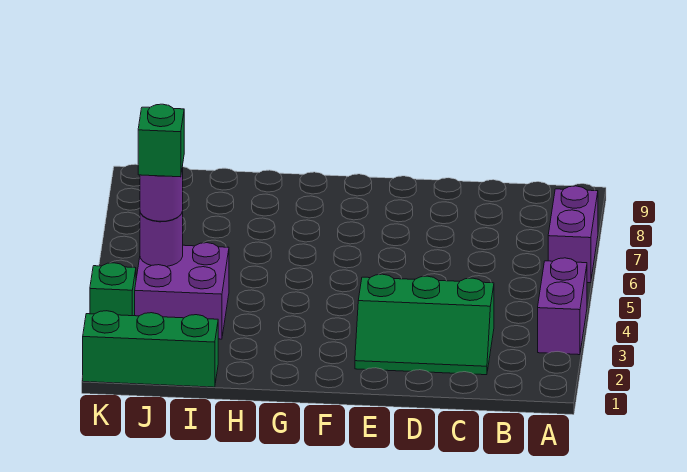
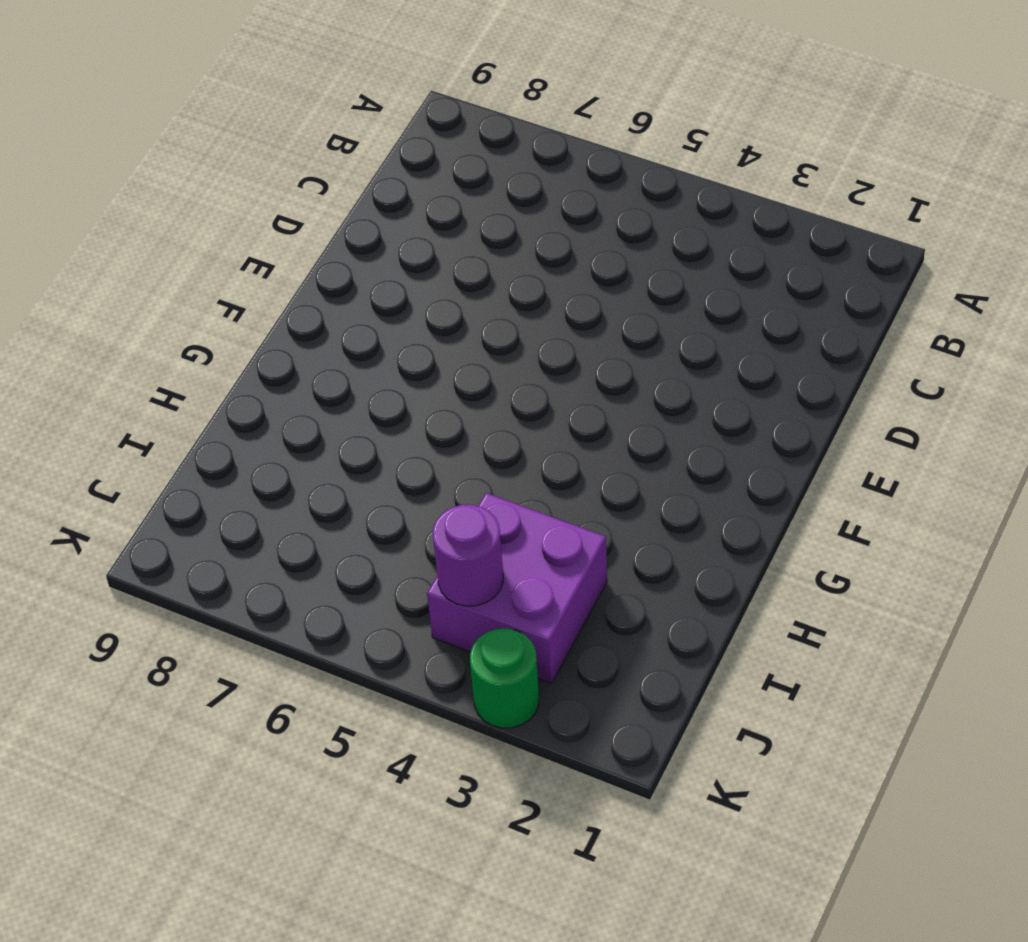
green round brick K3 level 1 -> green brick K3 level 1
none -> purple brick A3:A4 level 1
none -> purple brick A6:A7 level 1

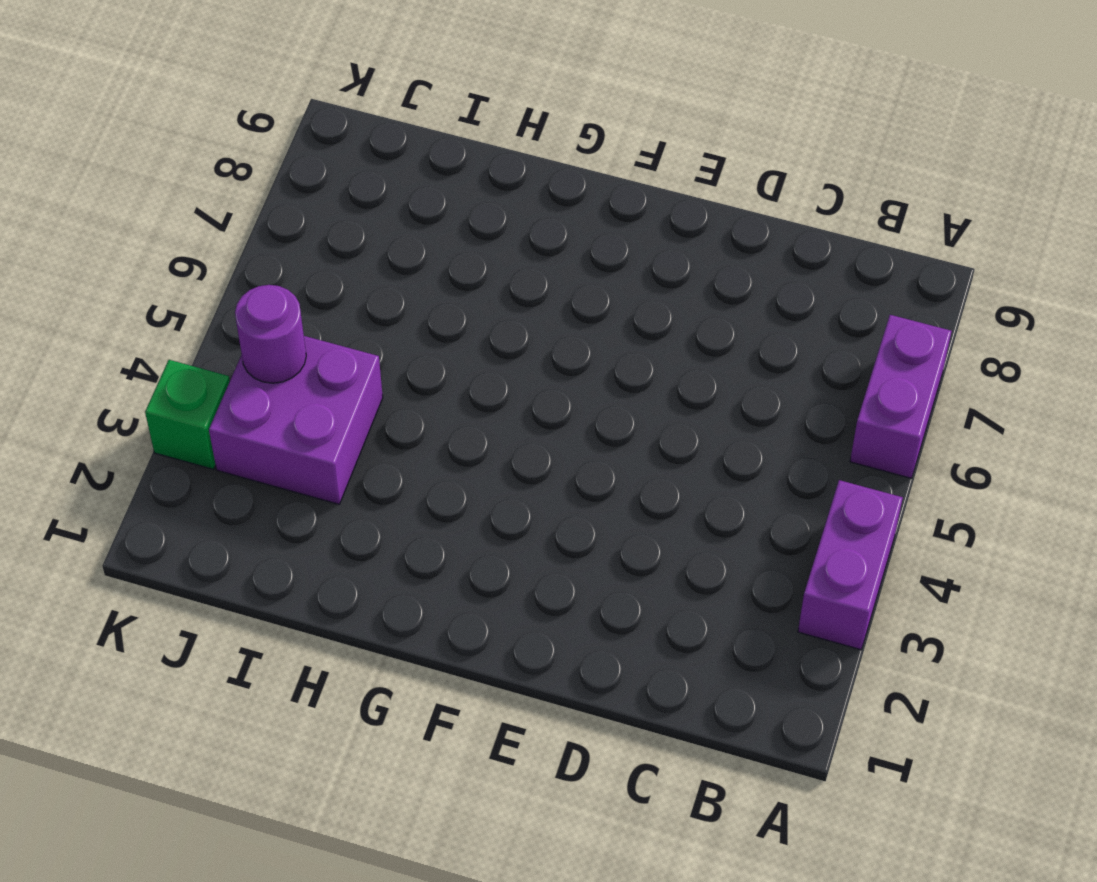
none -> green slope C2:E3 level 1 top 3
none -> green brick I1:K1 level 1

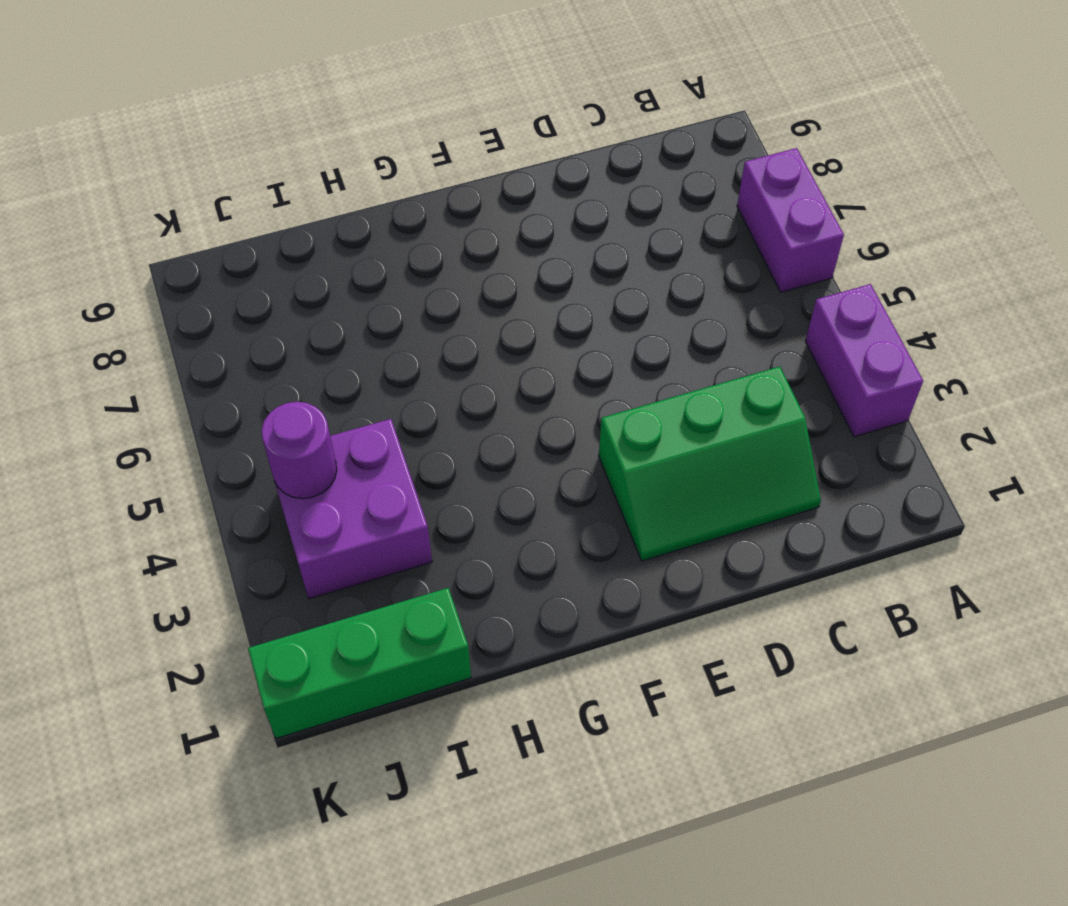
none -> green brick K3 level 1
none -> purple round brick J4 level 3

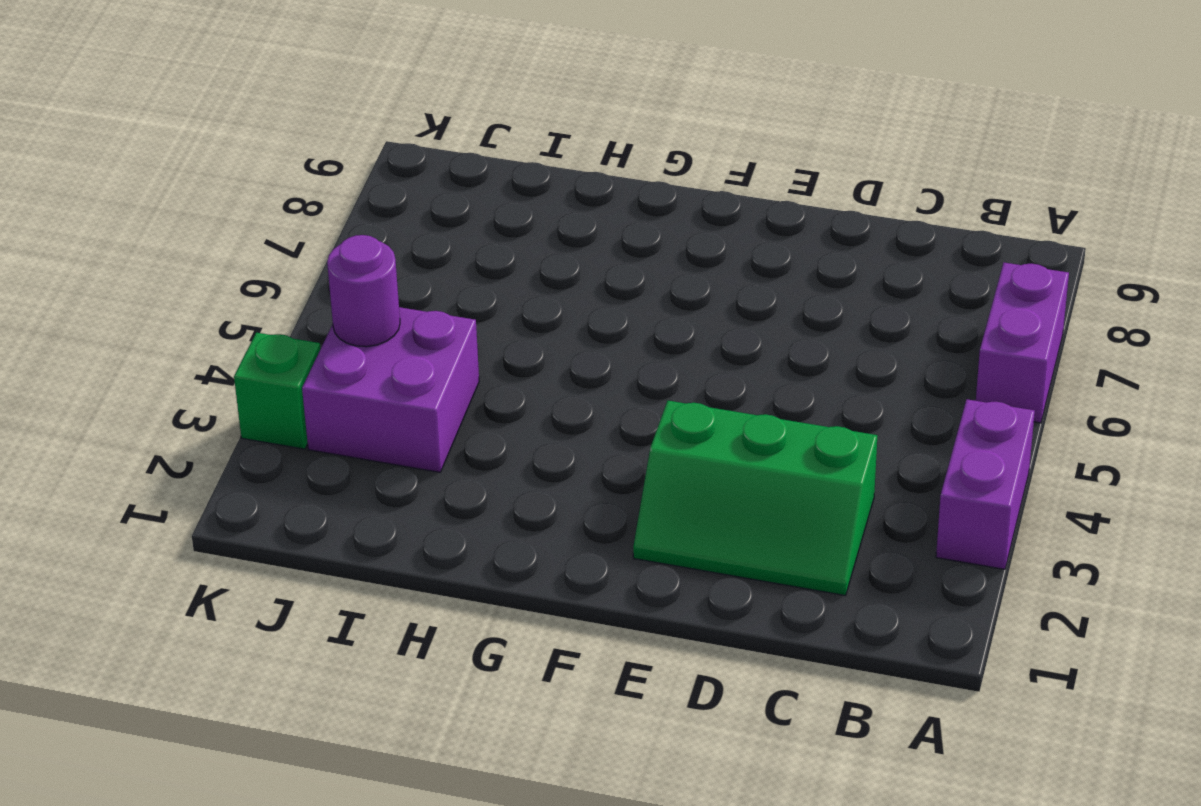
none -> green brick I1:K1 level 1
none -> purple round brick J4 level 3

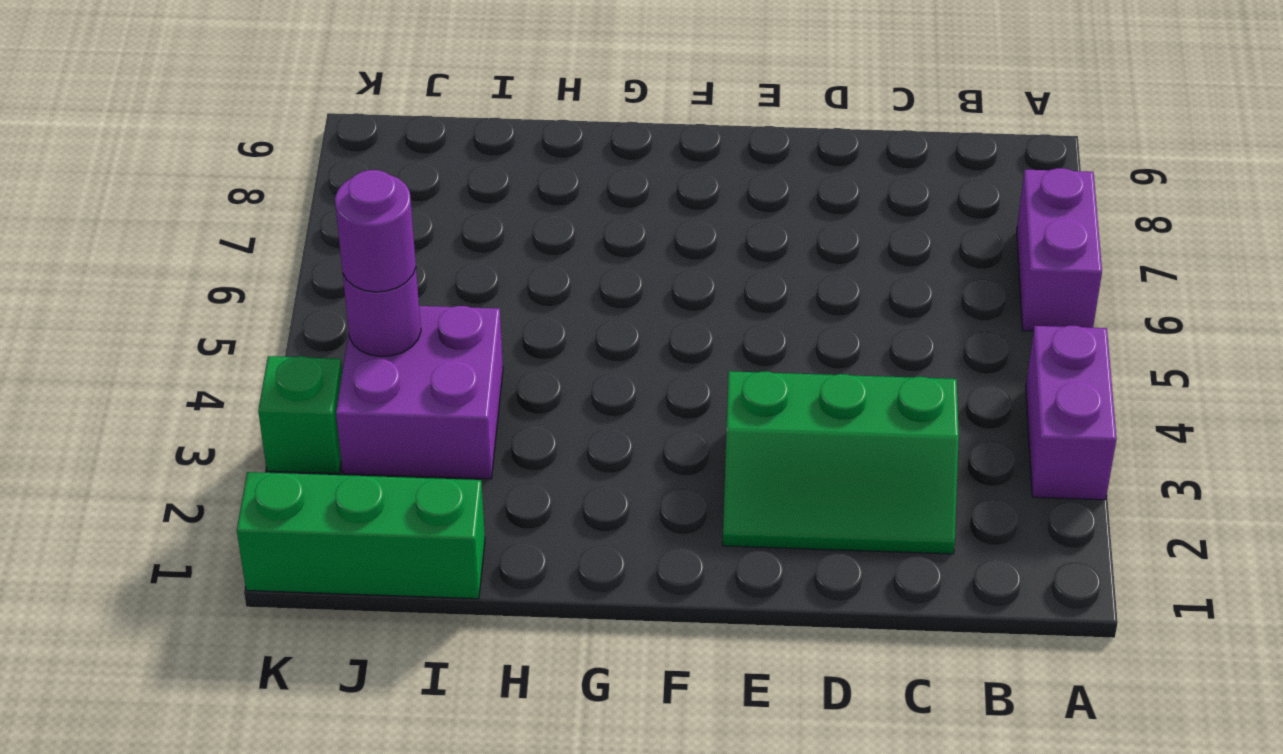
none -> green brick J4 level 4

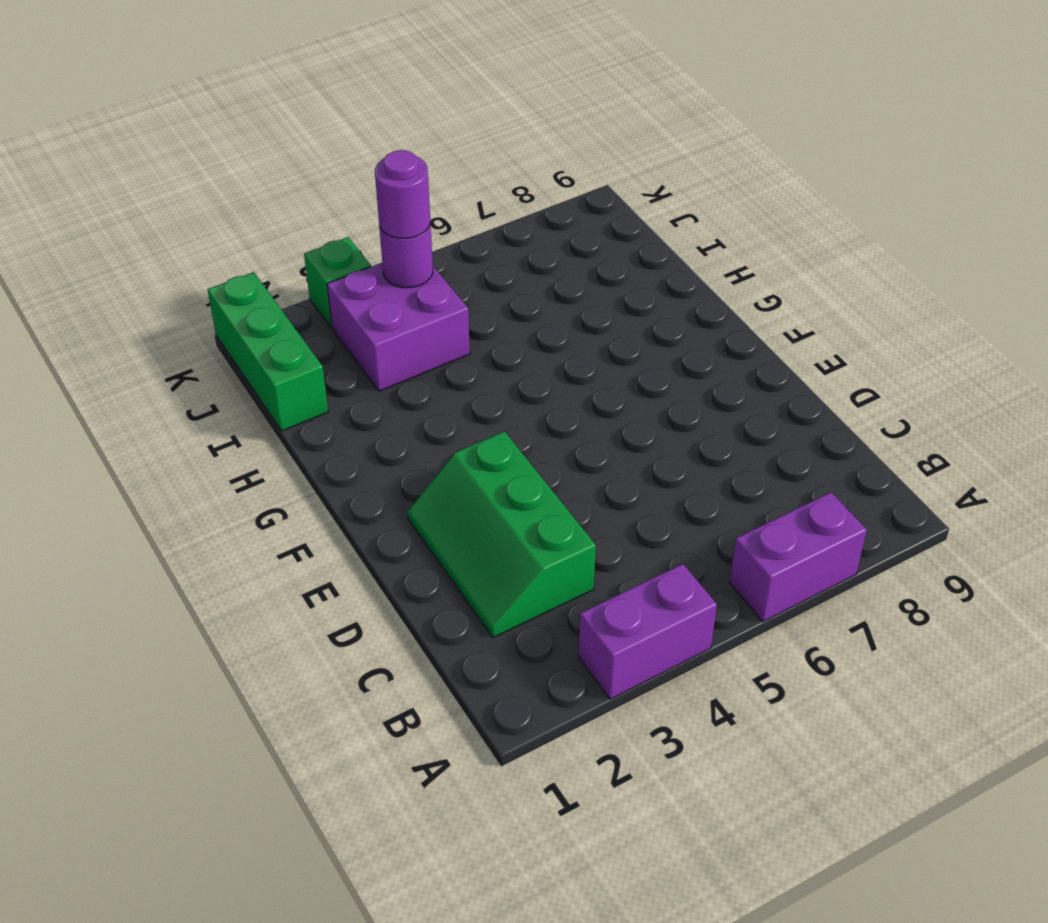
none -> green brick J4 level 4

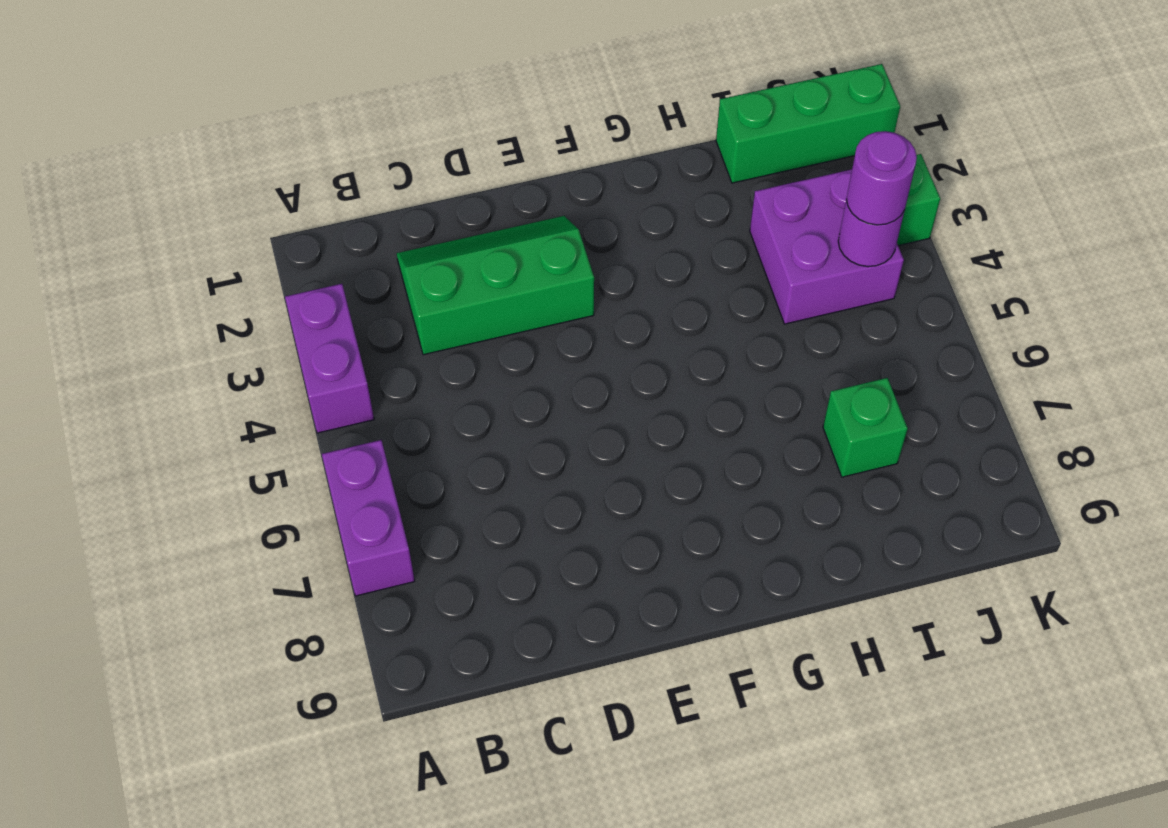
green brick I7 level 1 -> green brick J4 level 4

